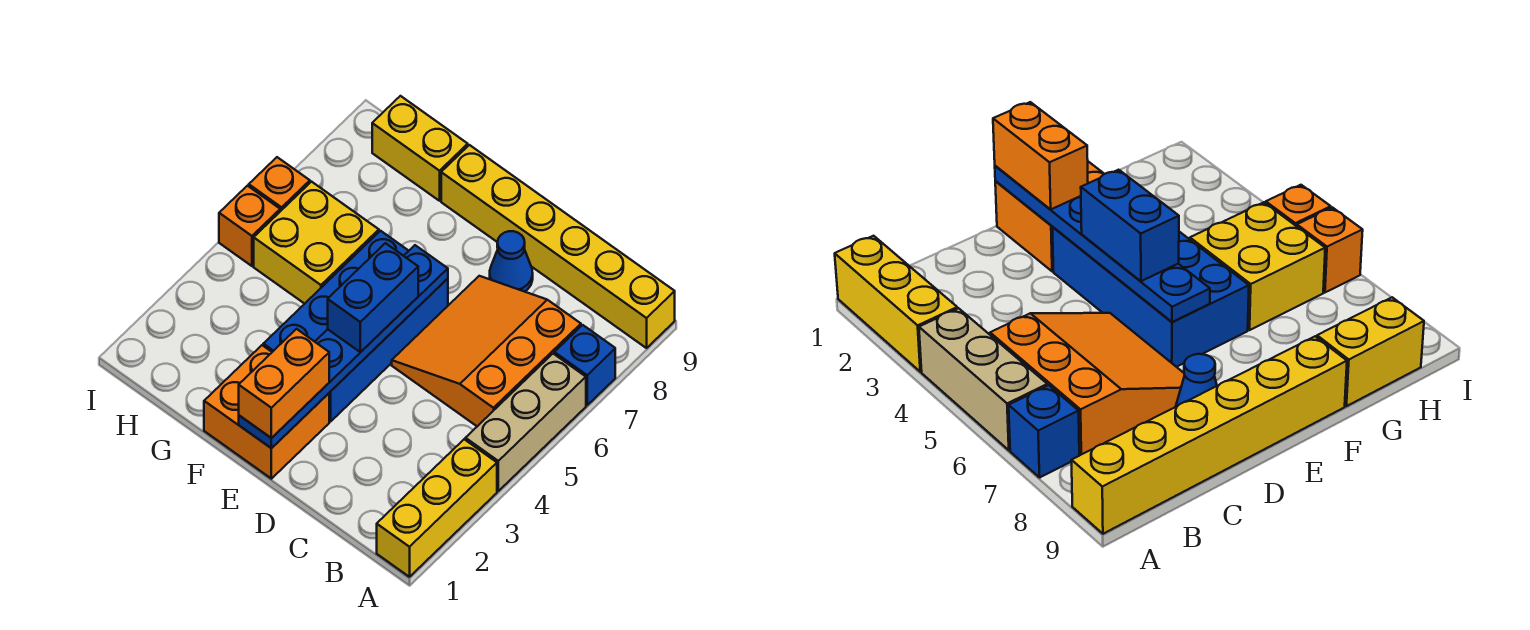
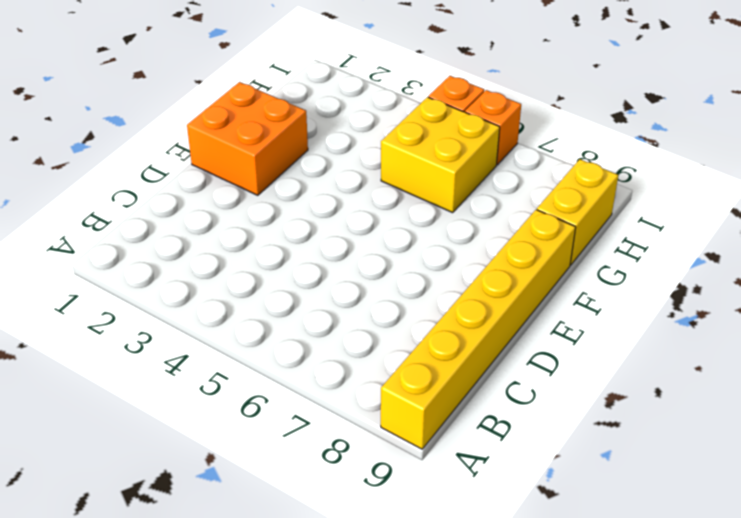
none -> yellow brick A1:A3 level 1
none -> tan brick A4:A6 level 1
none -> blue brick A7 level 1

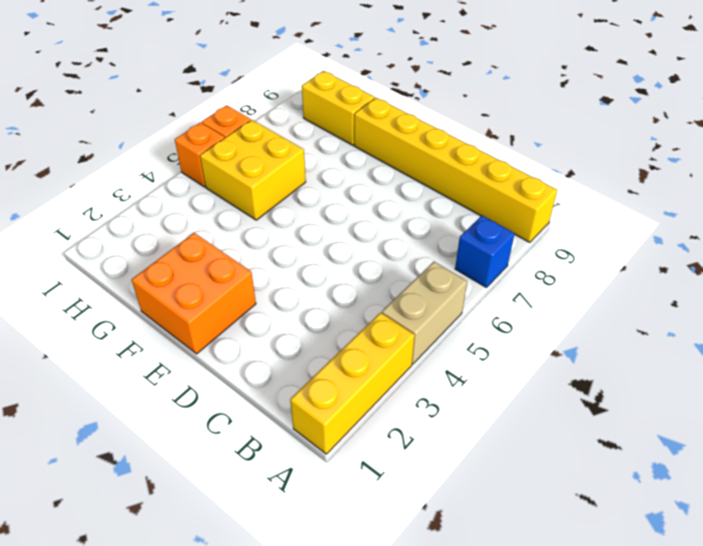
tan brick A4:A5 level 1 -> tan brick A4:A6 level 1
none -> orange slope B5:D7 level 1 top B
none -> blue cone D8 level 1
none -> blue brick E3:F6 level 1

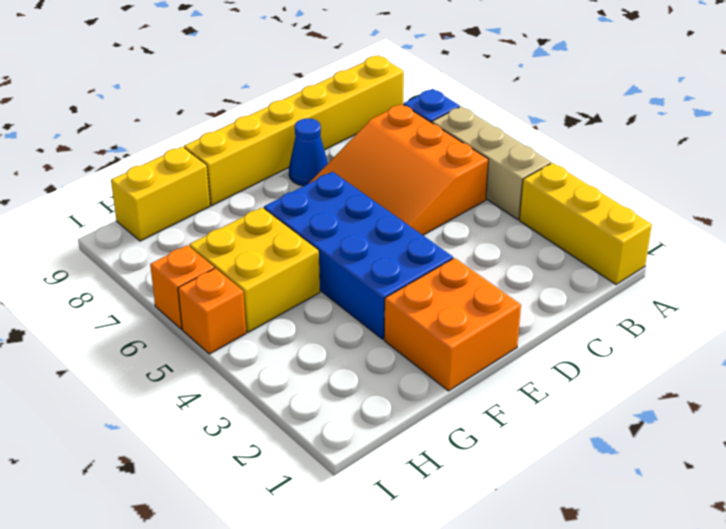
none -> blue plate E1:E6 level 2
none -> orange brick E1:E2 level 3
none -> blue brick E4:E5 level 3

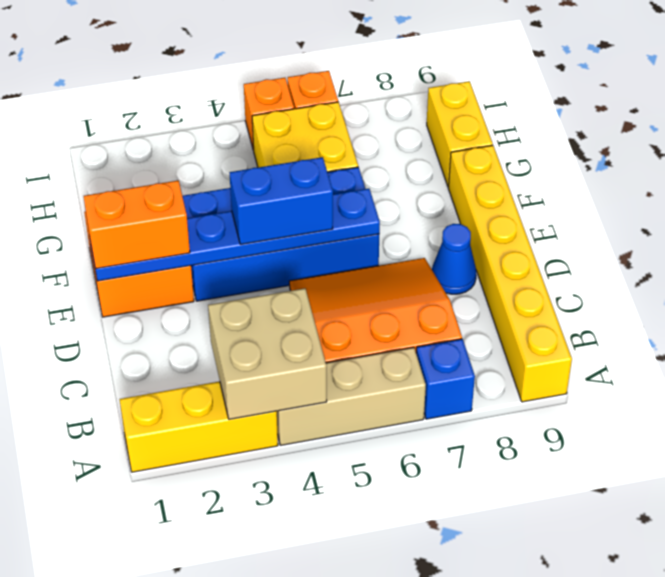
tan brick A3:B4 level 2 -> none

